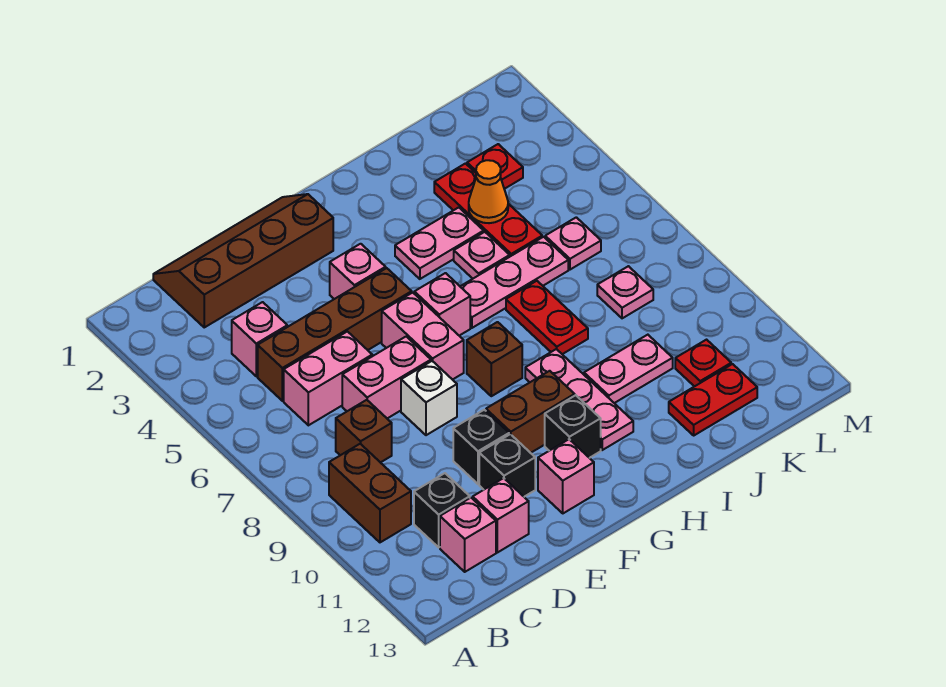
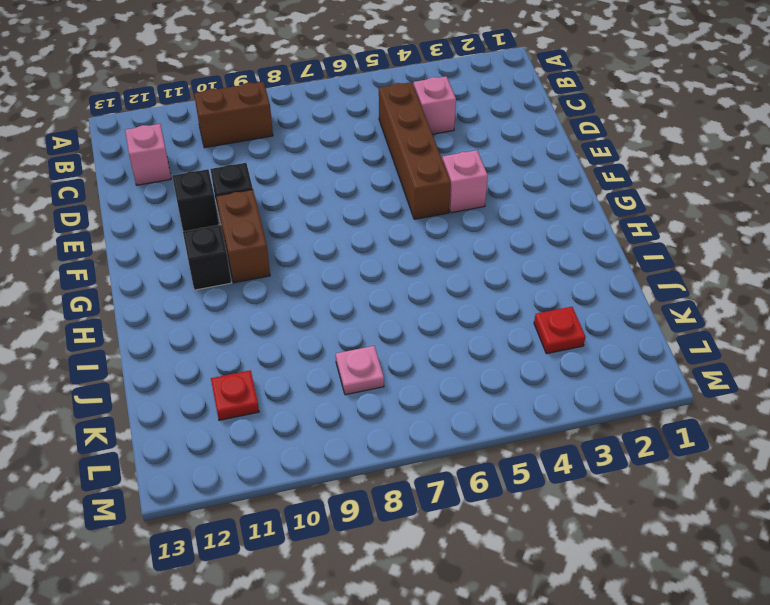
none -> brown slope C1:F2 level 1 top 2
none -> pink brick C6:D6 level 1
none -> brown brick C8 level 1
none -> black brick C11 level 1

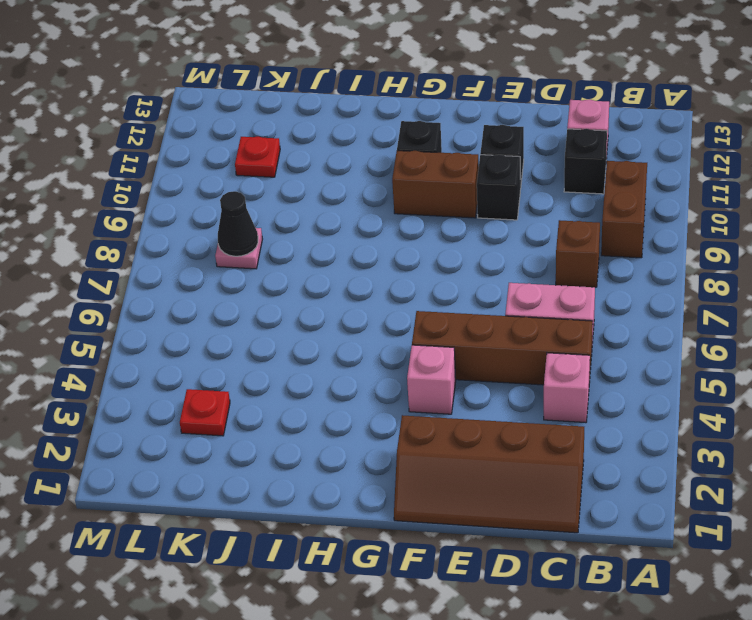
black cone K8 level 2 -> none
none -> pink brick D7:E7 level 1
none -> pink brick D12 level 1
none -> white brick E8 level 1
none -> pink brick F6:F7 level 1

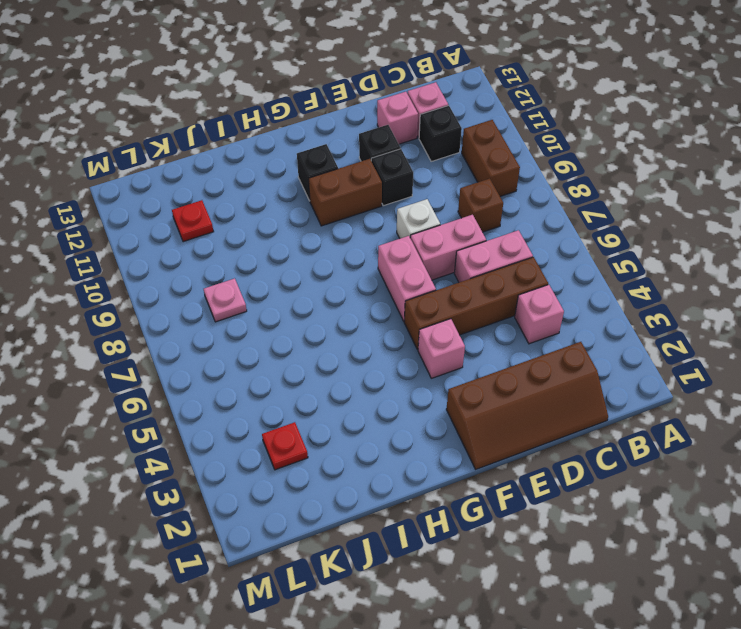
none -> pink brick F12 level 1
none -> pink brick G6 level 1
none -> brown brick G8 level 1
none -> pink plate H4:I4 level 1

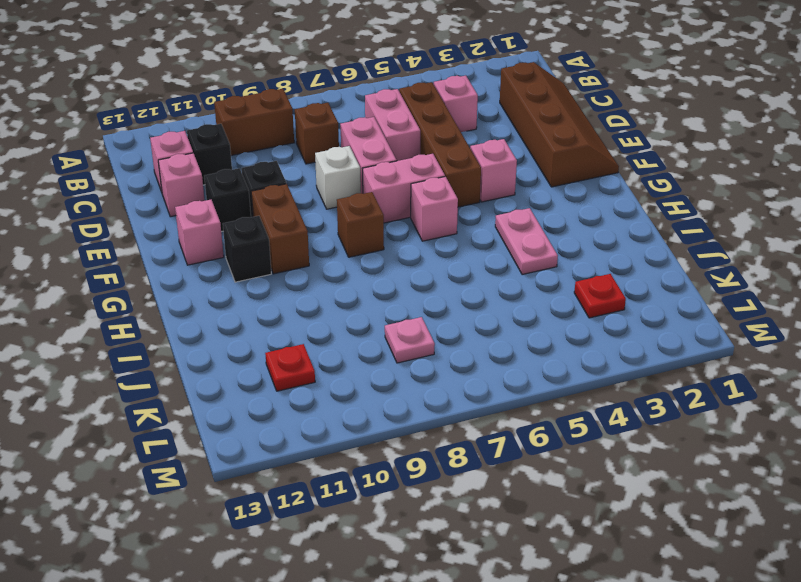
none -> pink plate H6:J6 level 1
none -> pink plate H9:H11 level 1
none -> pink plate I5 level 1
none -> red plate I7:I8 level 1

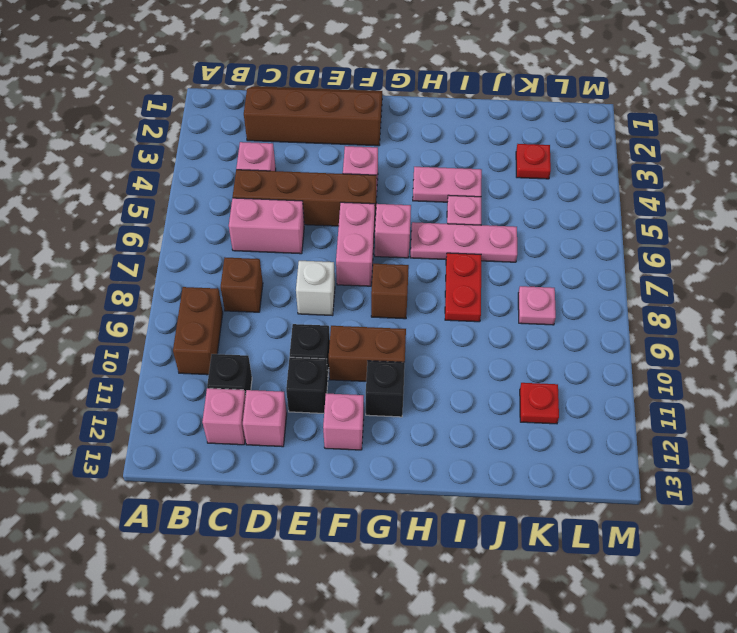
none -> pink brick D7:E7 level 1
none -> pink plate H9:H11 level 1
none -> pink plate I10:J10 level 1
none -> red plate J3:J5 level 1

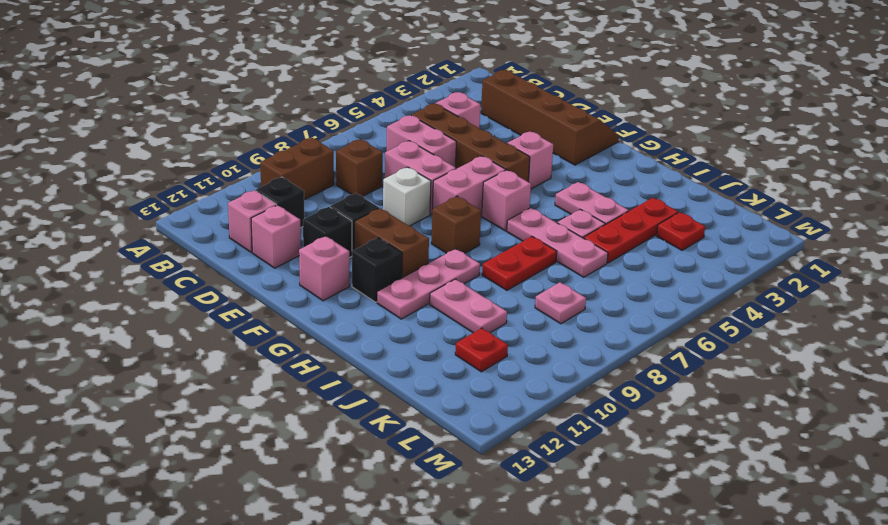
none -> red plate J12:K12 level 1
none -> pink plate K6 level 1
none -> orange cone J4 level 2

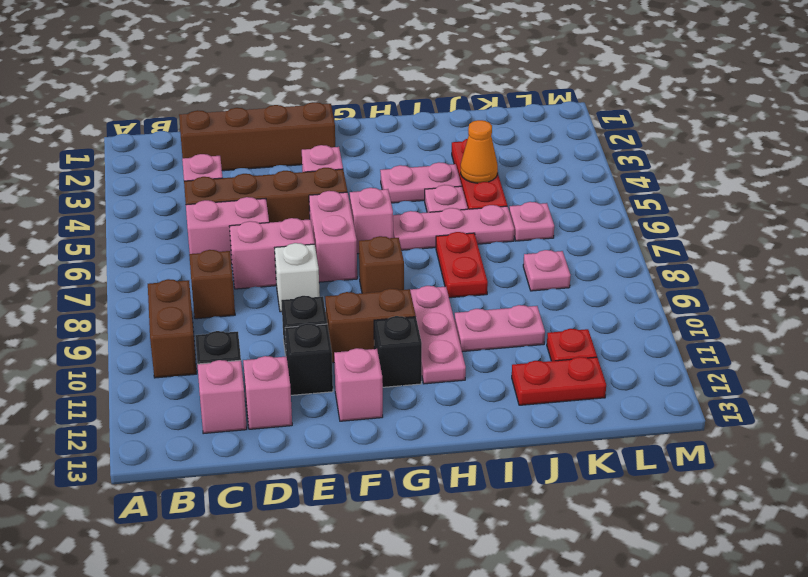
none -> red plate K3 level 1

